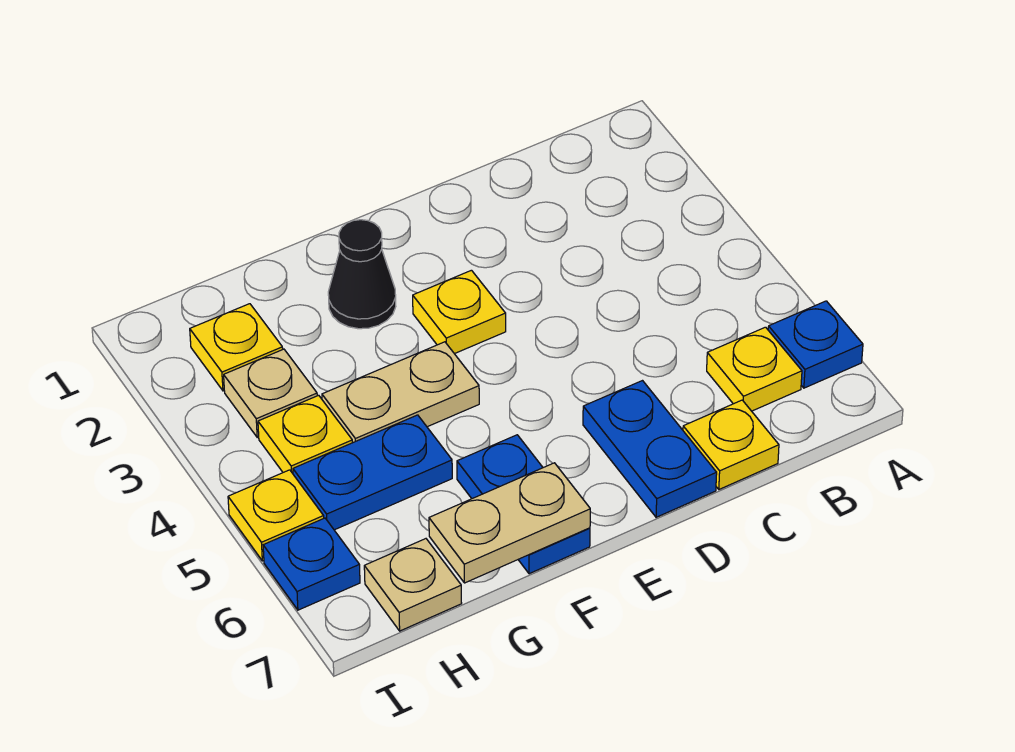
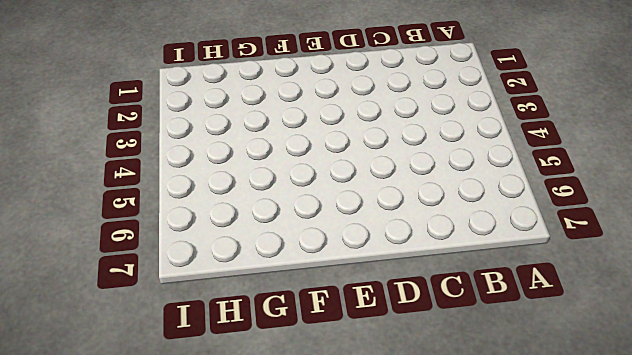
none -> blue plate A6 level 1
none -> yellow plate B6 level 1
none -> yellow plate C7 level 1

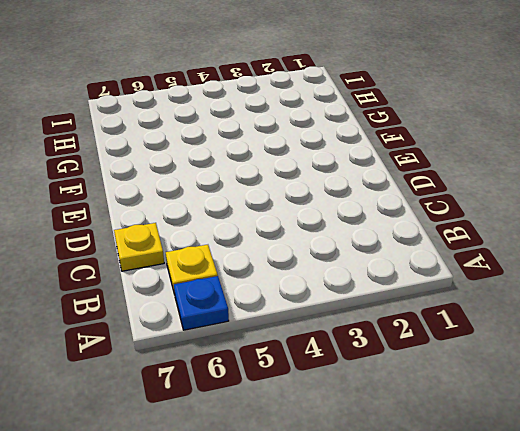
none -> blue plate D6:D7 level 1
none -> yellow plate E3 level 1
none -> black cone F2 level 1

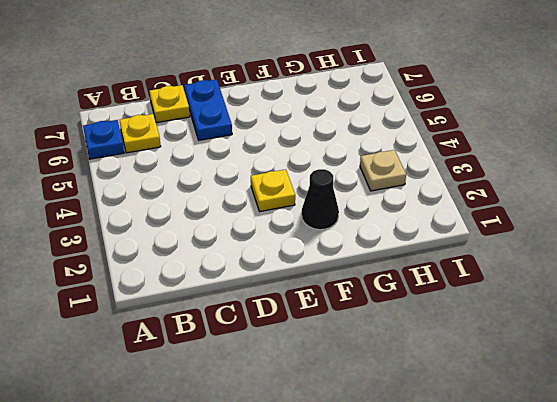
none -> tan plate F4:G4 level 1
none -> blue plate F6:F7 level 1
none -> blue plate G5:H5 level 1

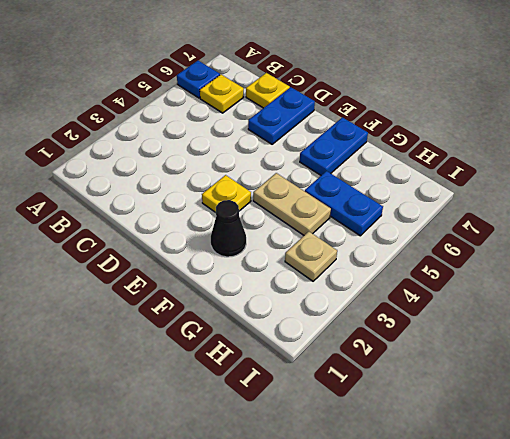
none -> yellow plate H2 level 1
none -> yellow plate H4 level 1
none -> tan plate H7 level 1

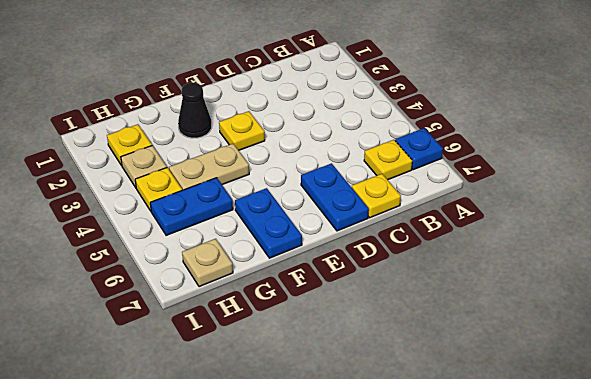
none -> yellow plate I5 level 1
none -> blue plate I6 level 1
none -> tan plate F7:G7 level 2

